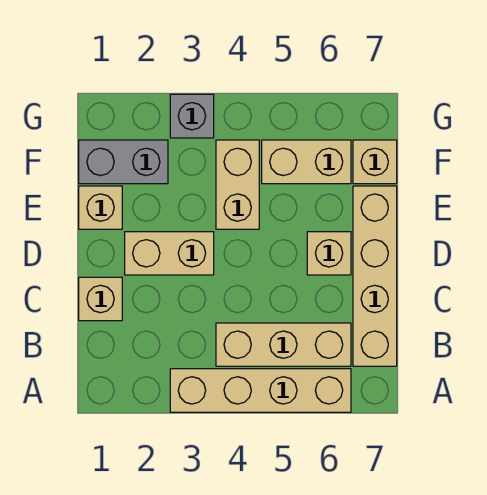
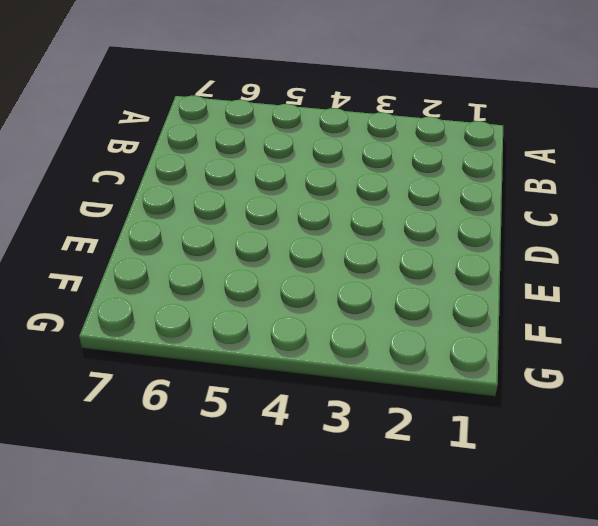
none -> tan brick A3:A6 level 1
none -> tan brick B4:B6 level 1
none -> tan brick B7:E7 level 1

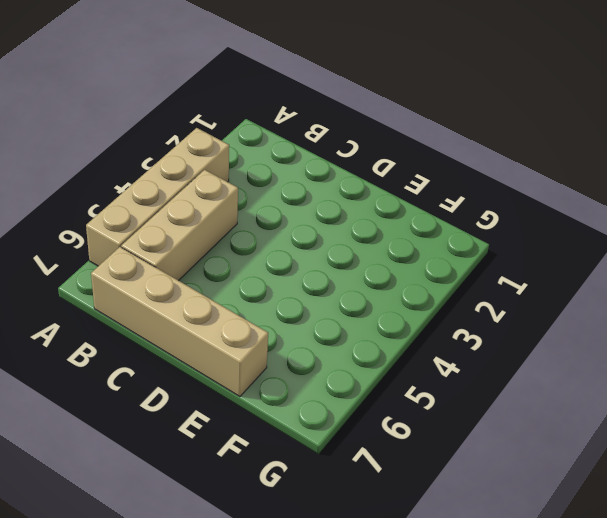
none -> tan brick C1 level 1
none -> tan brick D2:D3 level 1
none -> tan brick D6 level 1

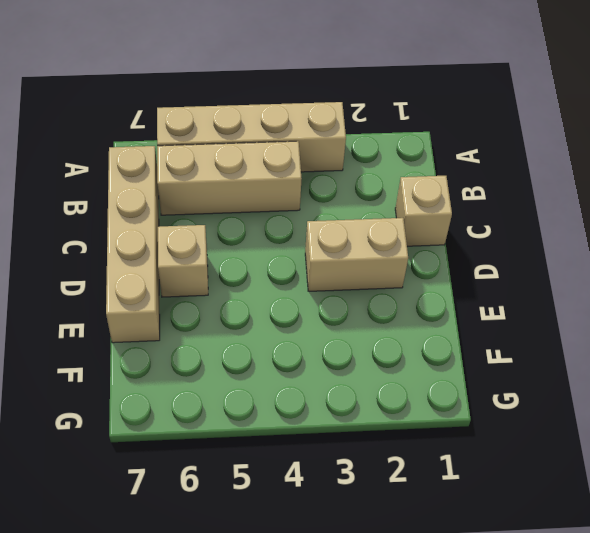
none -> tan brick E1 level 1
none -> tan brick E4:F4 level 1
none -> grey brick F1:F2 level 1

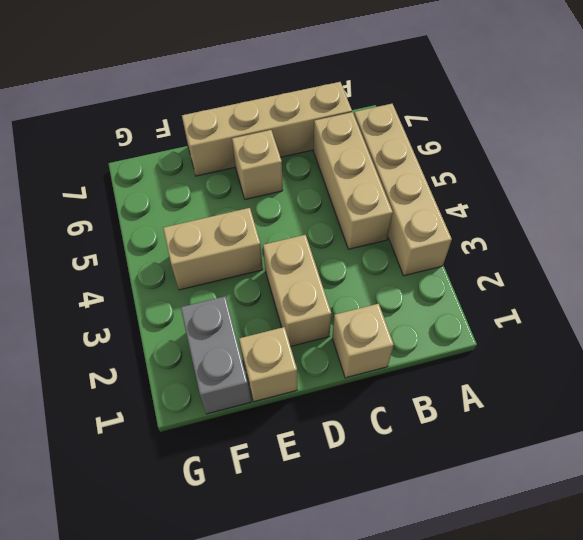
none -> tan brick F5:F6 level 1
none -> tan brick F7 level 1
none -> grey brick G3 level 1

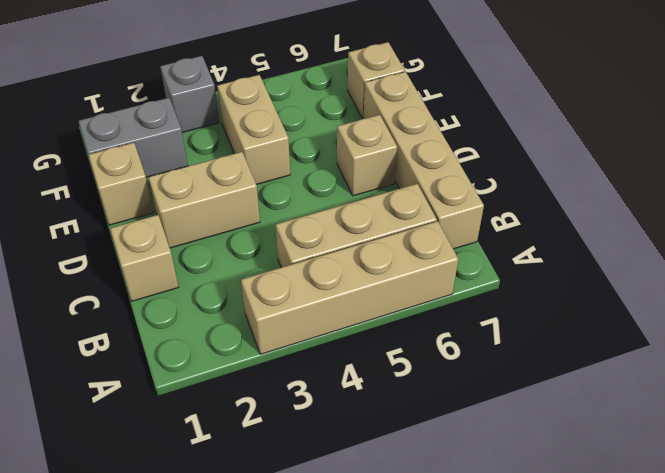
none -> tan brick F5:F6 level 1

